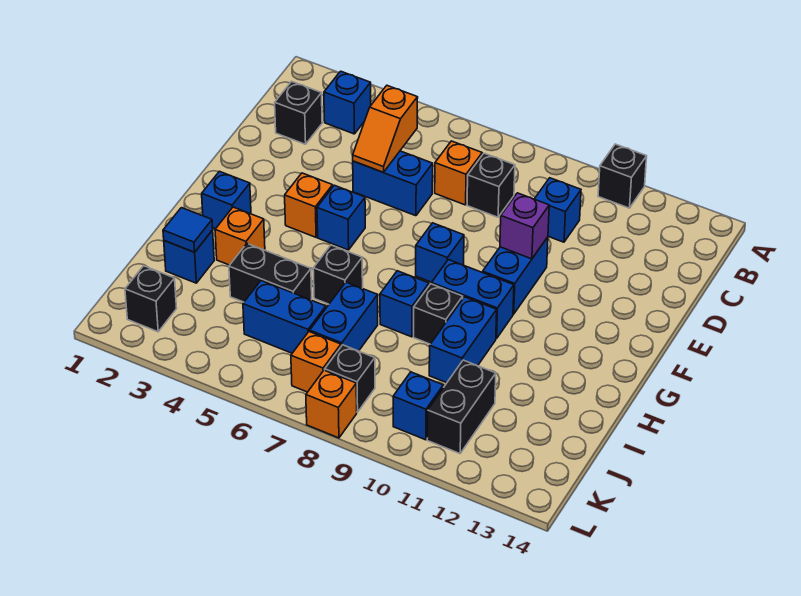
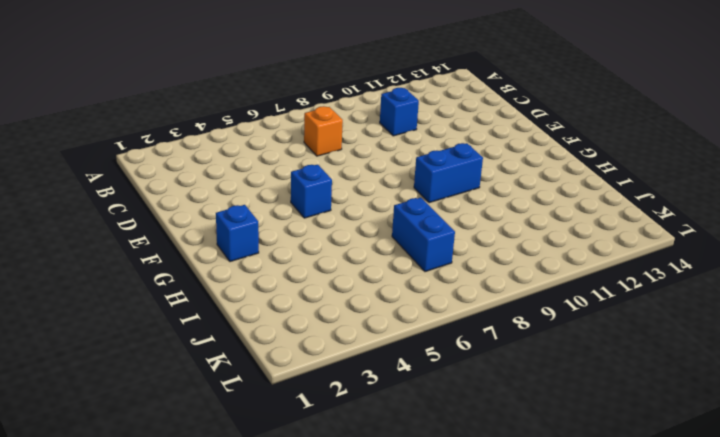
none -> black brick A11 level 1
none -> blue brick B3 level 1
none -> black brick C2 level 1
none -> black brick C8 level 1

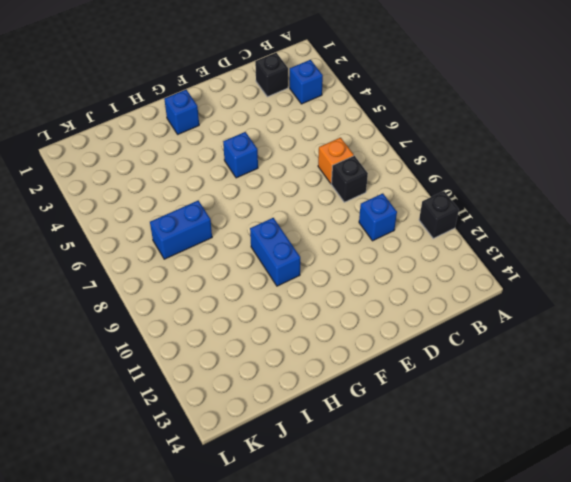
none -> blue brick D5:D6 level 1
none -> blue brick E10:F10 level 1
none -> orange brick F4 level 1
none -> blue brick F8 level 1

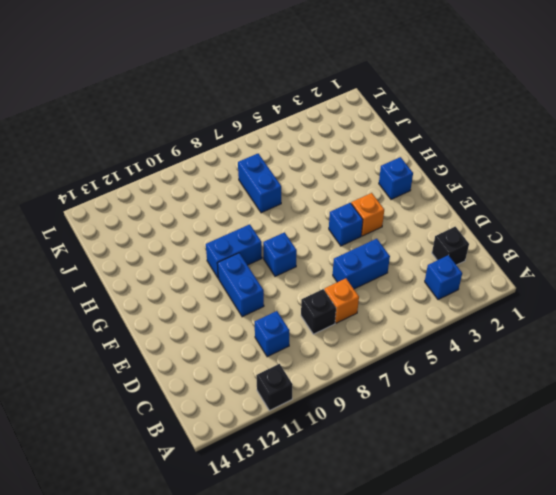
none -> orange brick H3 level 1
none -> black brick H6 level 1
none -> blue brick H8 level 1
none -> black brick H9 level 1

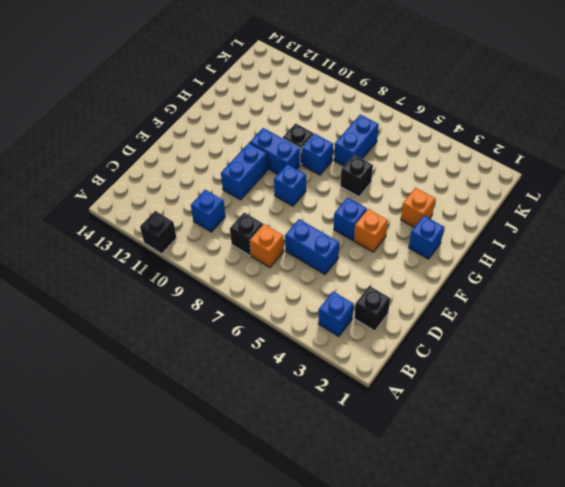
none -> blue brick H10:I10 level 1
none -> blue brick I2 level 1
none -> black brick I4:I5 level 1
none -> blue brick J5:J6 level 1

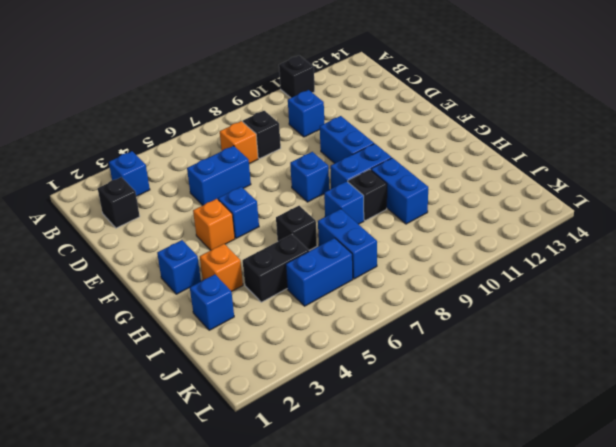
none -> black brick J11:K11 level 1
none -> black brick K2 level 1
none -> orange brick K7 level 1
none -> black brick K8 level 1

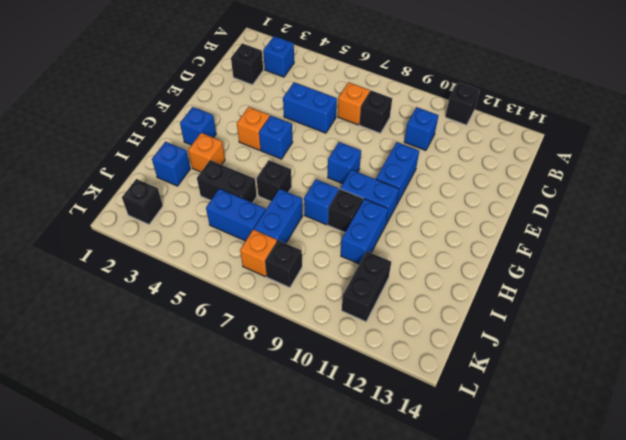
none -> blue brick K10 level 1
none -> orange brick L8 level 1
none -> orange slope C5:D5 level 2 top C
none -> purple brick E10 level 2

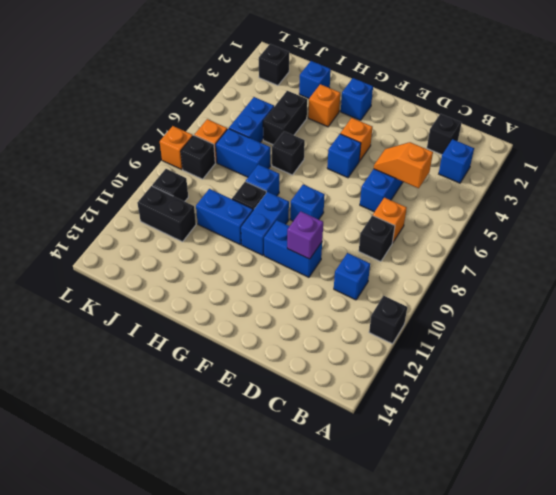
black brick K10 level 1 -> blue brick K10 level 1
none -> blue tile I2 level 2

